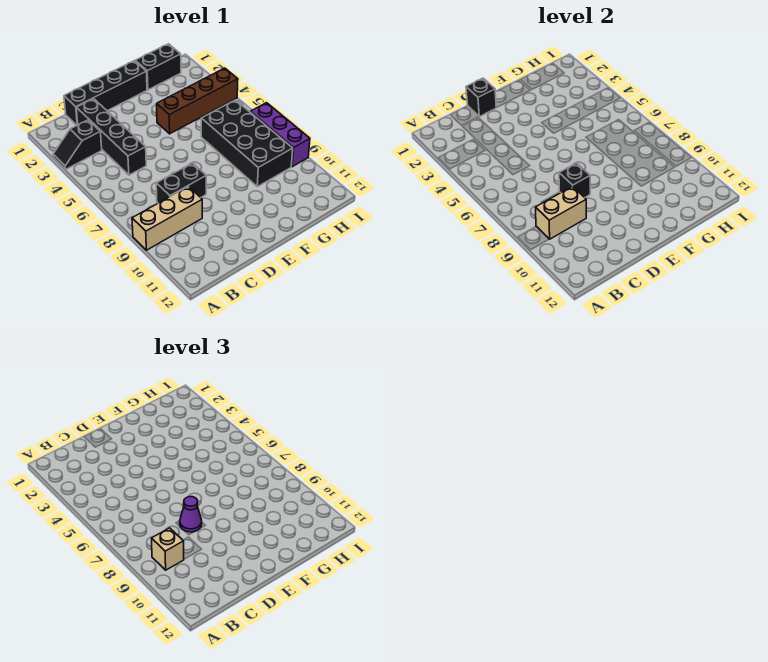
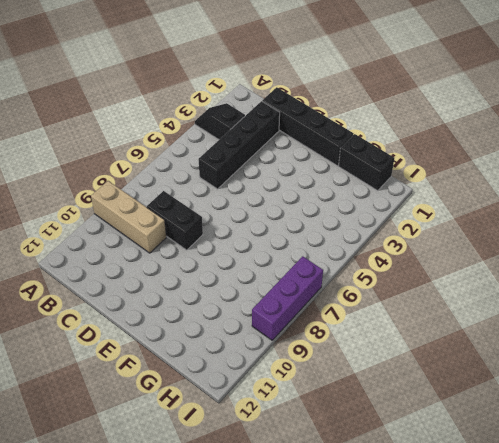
none -> brown brick F4:I4 level 1
none -> black brick G6:H9 level 1
none -> tan brick B9:C9 level 2

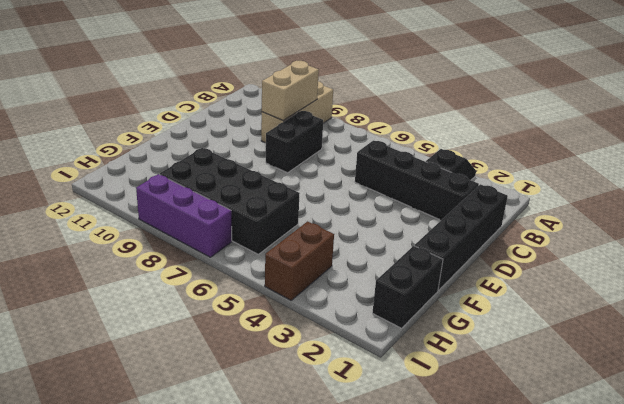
brown brick H4:I4 level 1 -> brown brick F4:I4 level 1
none -> black brick D1 level 2
none -> black brick D8 level 2
none -> tan brick B9 level 3

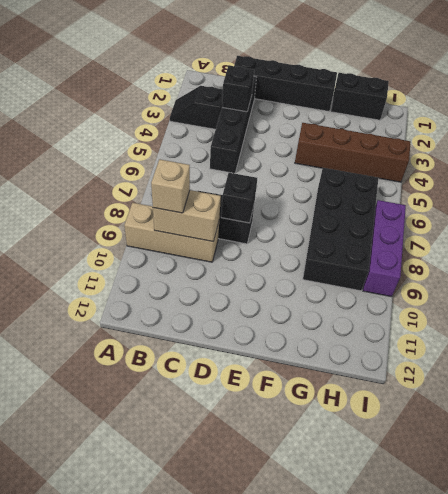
black brick C3 level 2 -> black brick D1 level 2
none -> purple cone D8 level 3

